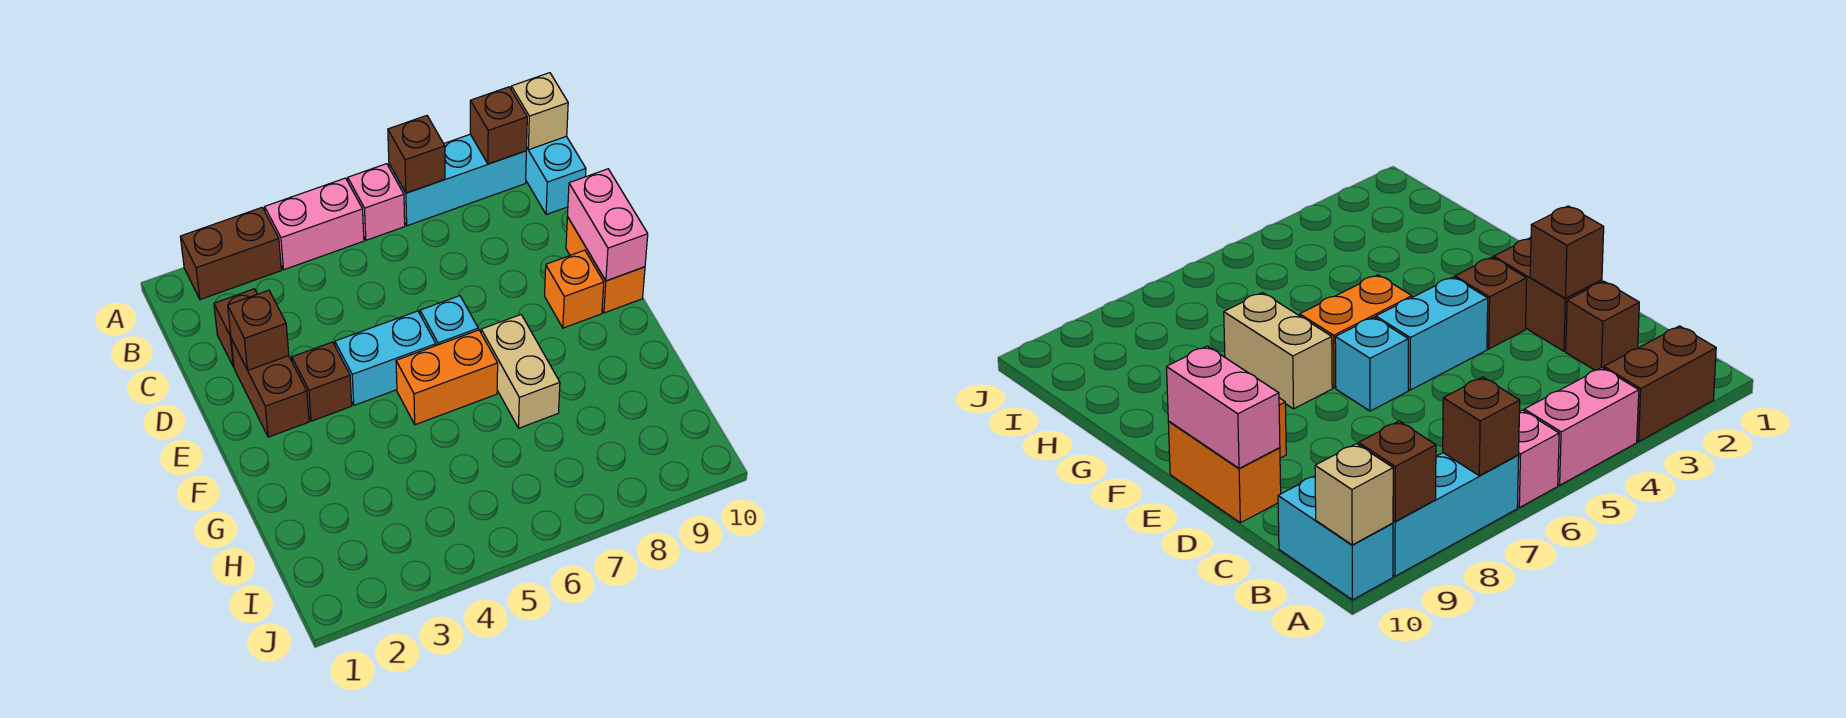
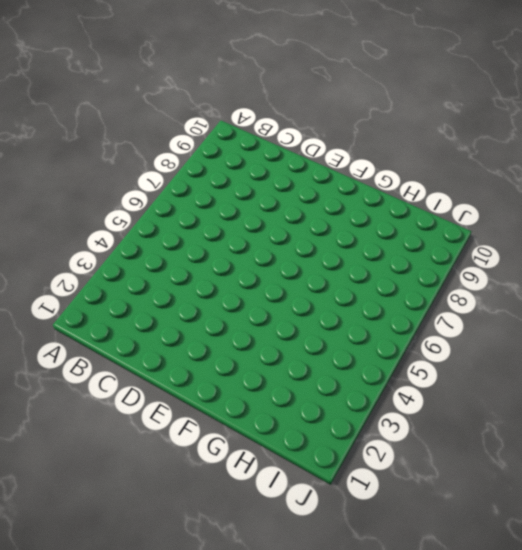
none -> brown brick A2:A3 level 1
none -> pink brick A4:A5 level 1
none -> pink brick A6 level 1

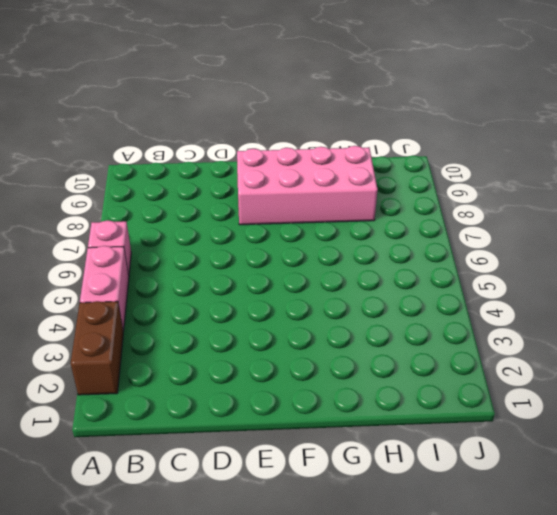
pink brick E8:H9 level 1 -> orange brick E9 level 1
none -> cyan brick A7:A9 level 1
none -> cyan brick A10:B10 level 1
none -> brown brick C2 level 1

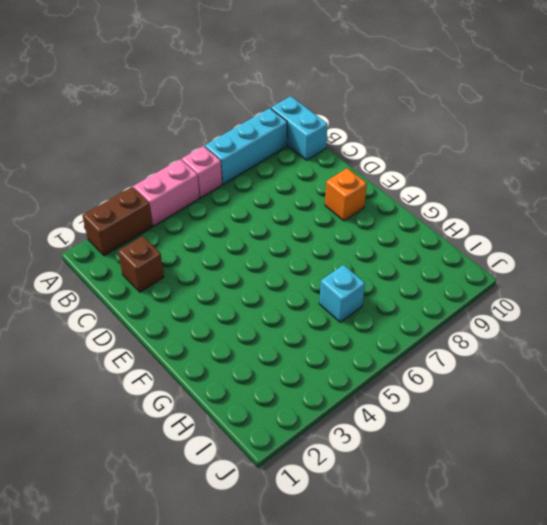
cyan brick H6 level 1 -> cyan brick E6 level 1
none -> brown brick D2:E2 level 1
none -> orange brick D10:E10 level 1
none -> brown brick E3 level 1

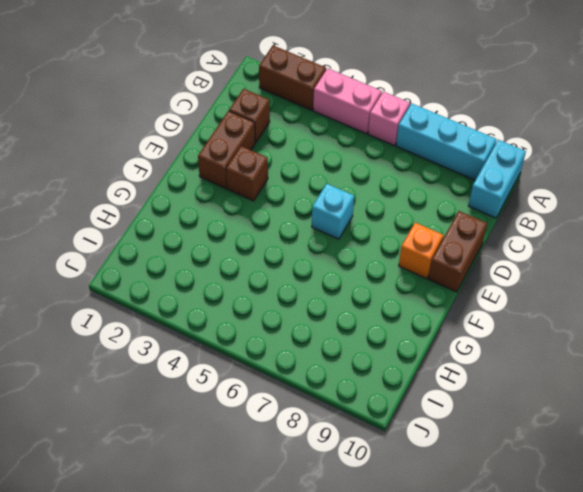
brown brick D10:E10 level 1 -> orange brick D10:E10 level 1
none -> cyan brick E4:E5 level 1
none -> orange brick F5:F6 level 1
none -> tan brick F7:G7 level 1

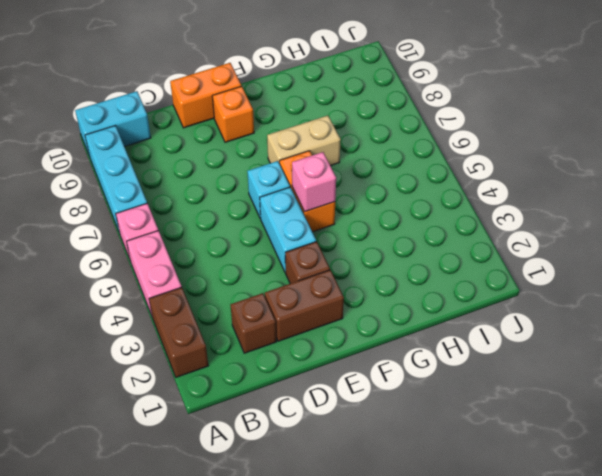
pink brick F5 level 2 -> none
none -> brown brick A7 level 2
none -> brown brick A9 level 2
none -> tan brick A10 level 2

